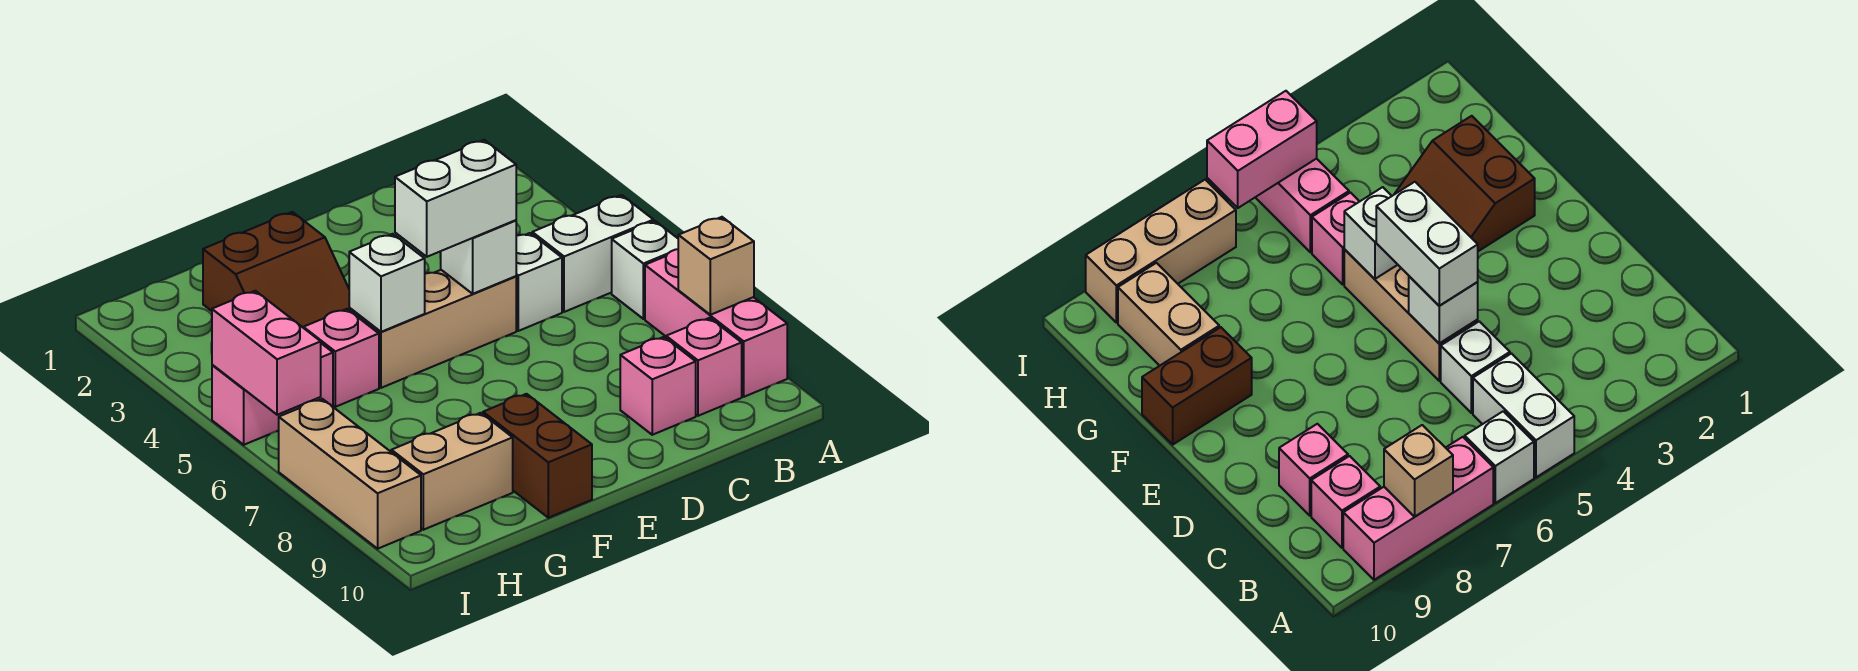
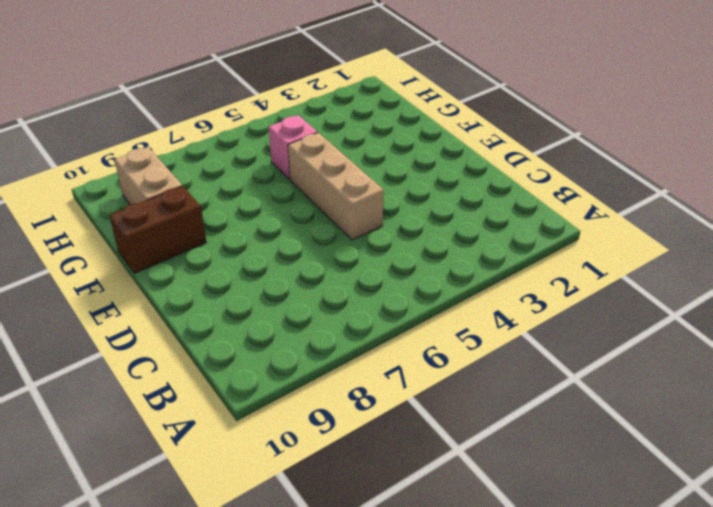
none -> white brick A5:B5 level 1
none -> white brick A6 level 1
none -> pink brick A7:A9 level 1

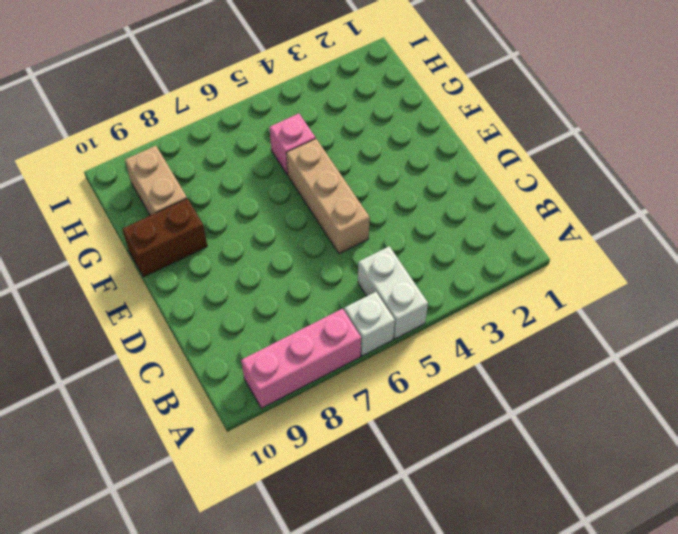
none -> pink brick B9 level 1
none -> white brick C5 level 1
none -> pink brick C9 level 1

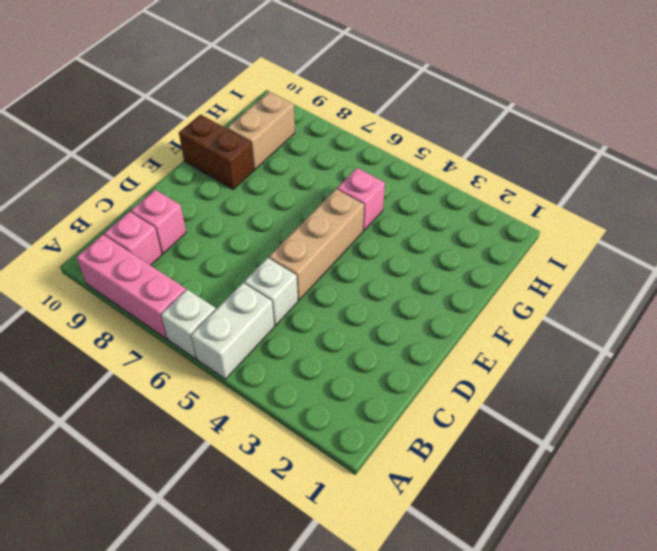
none -> brown slope F2:G3 level 1 top 2
none -> pink brick H5:I5 level 1
none -> tan brick I7:I9 level 1

